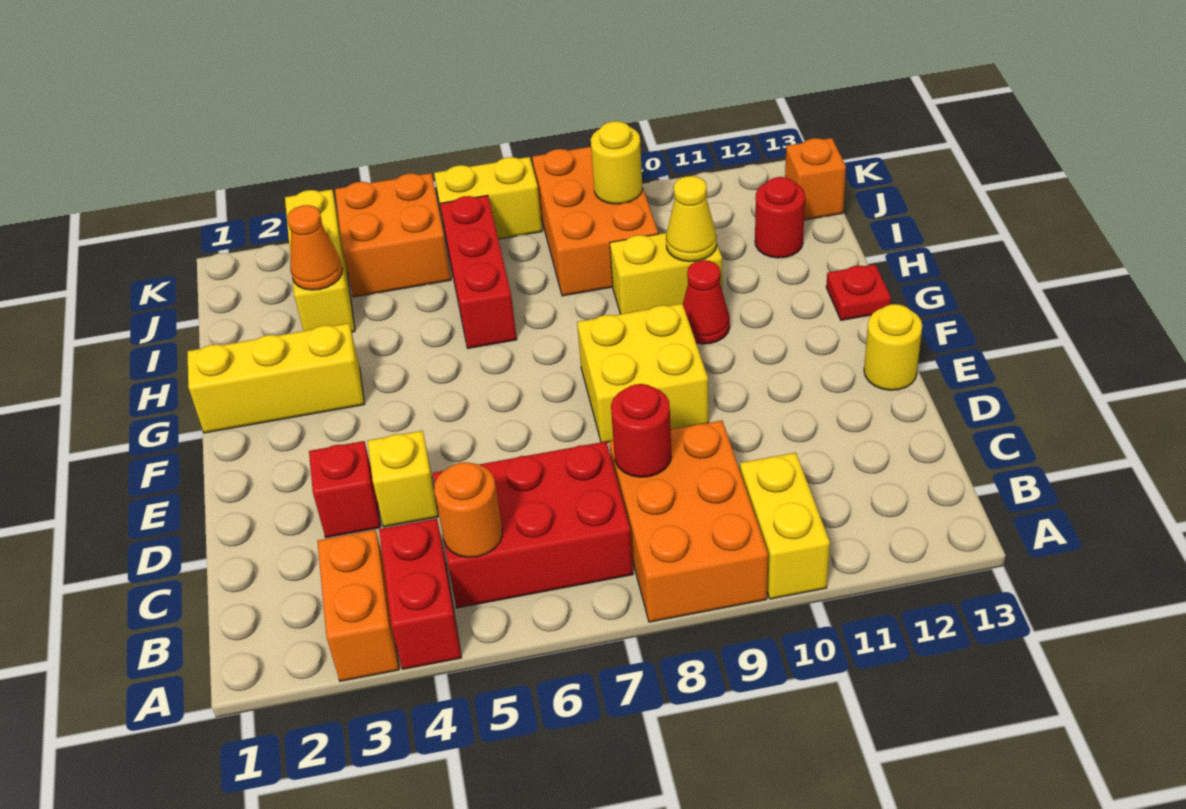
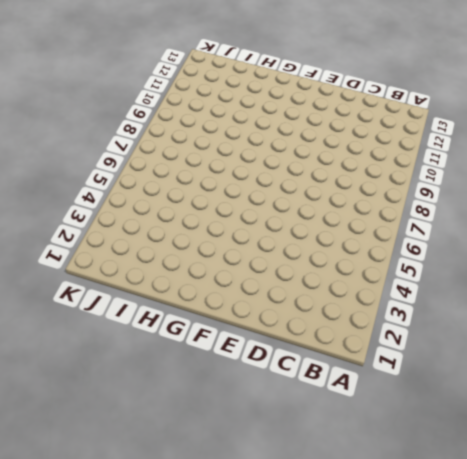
none -> orange brick A3:B3 level 1
none -> red brick A4:B4 level 1
none -> orange brick A8:C9 level 1

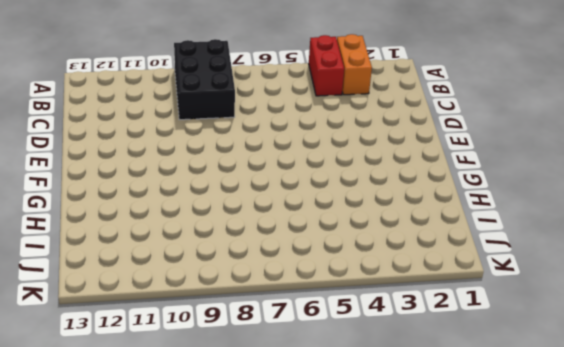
black brick A8:C9 level 1 -> orange brick A8:C9 level 1
none -> yellow brick A10:B10 level 1
none -> red brick B5:C7 level 1
none -> red brick D3 level 1

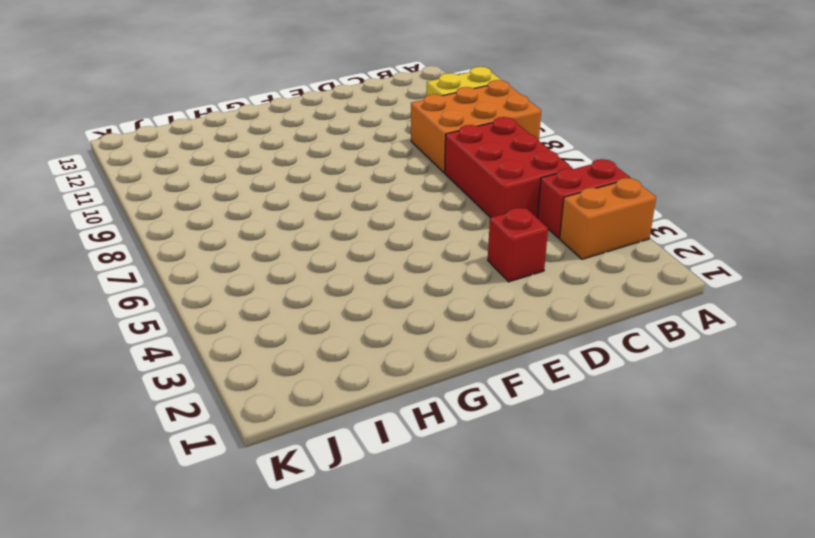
none -> yellow brick D4 level 1
none -> yellow brick E8:F9 level 1
none -> yellow round brick E13 level 1

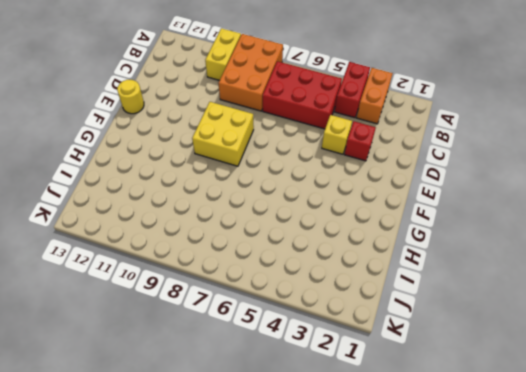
none -> yellow brick G1:G3 level 1
none -> red cone G10 level 1
none -> red plate G13 level 1

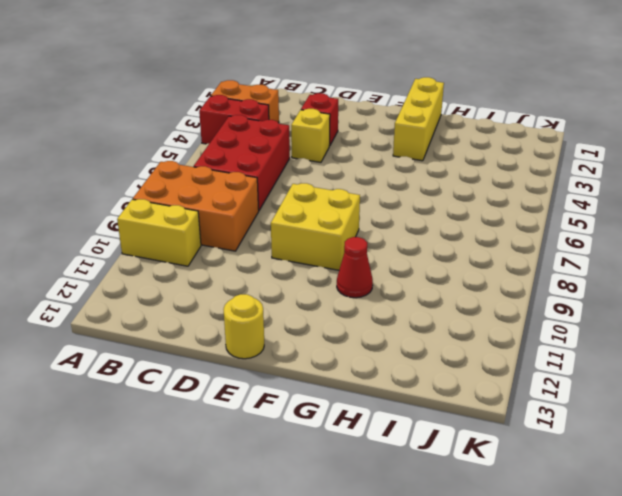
none -> red plate G13 level 1
none -> red brick H6:J6 level 1
none -> yellow brick H9:H10 level 1

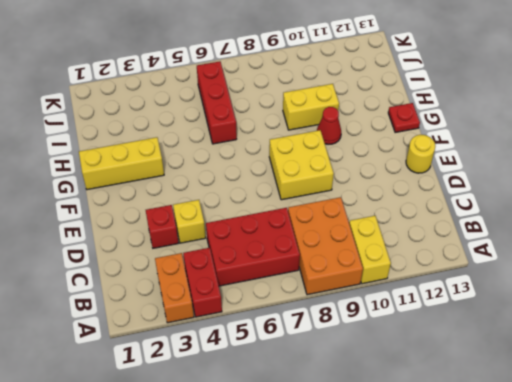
none -> yellow brick I3:K3 level 1
none -> orange brick I8:K9 level 1
none -> red round brick I12 level 1

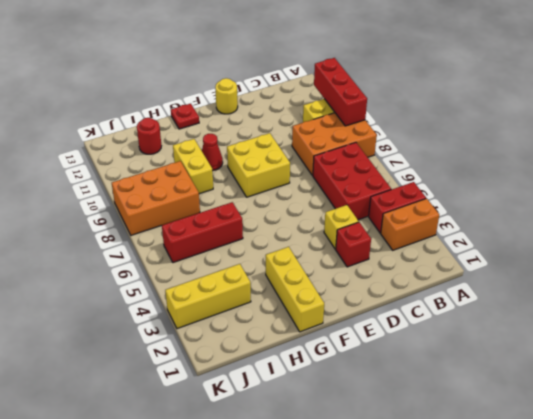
red brick A9:A11 level 2 -> none
none -> orange brick J4:K5 level 1
none -> orange brick J13 level 1
none -> yellow brick K6:K7 level 1

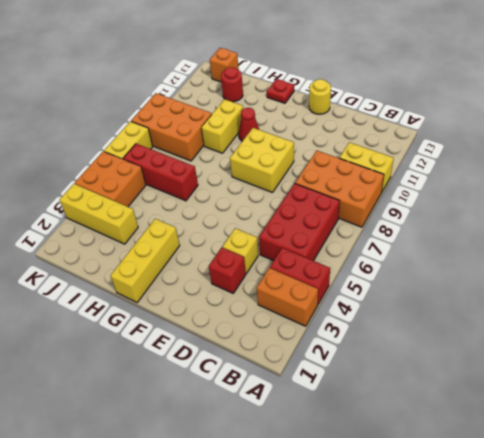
none -> orange round brick B5 level 2
none -> red round brick C8 level 2
none -> yellow cone H10 level 2

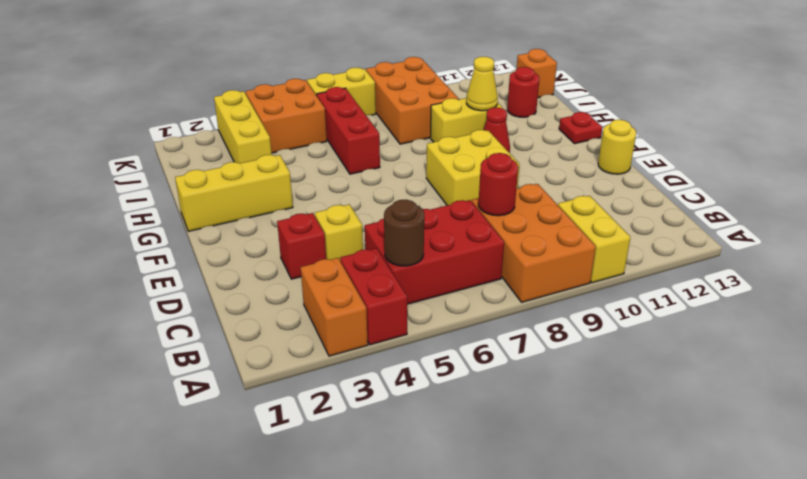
brown round brick B5 level 2 -> orange round brick B5 level 2
none -> orange cone I3 level 2
none -> yellow round brick J9 level 2

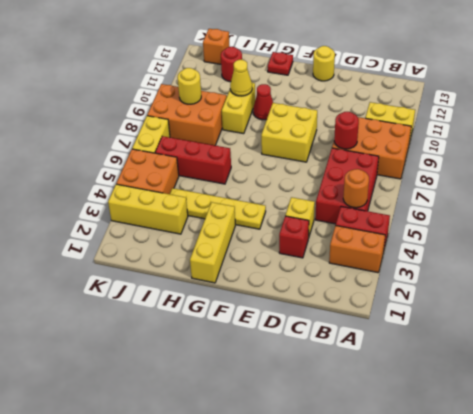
yellow plate F4:I4 level 1 -> none
none -> orange cone I3 level 2

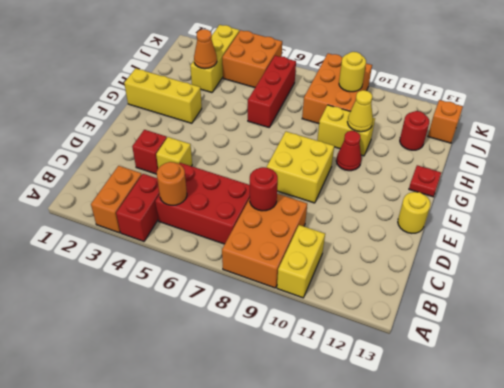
none -> yellow brick K6:K7 level 1

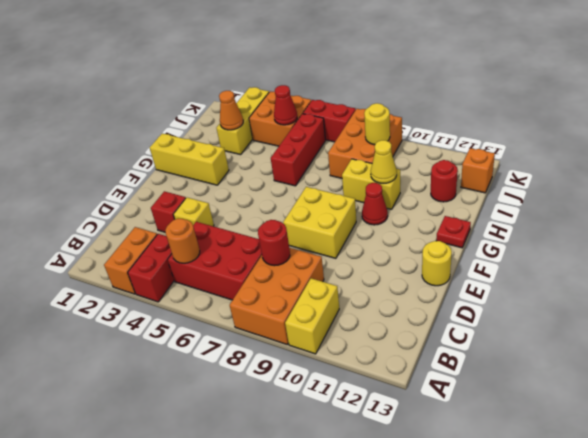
red cone J5 level 2 -> none
red brick K6:K7 level 1 -> yellow brick K6:K7 level 1

